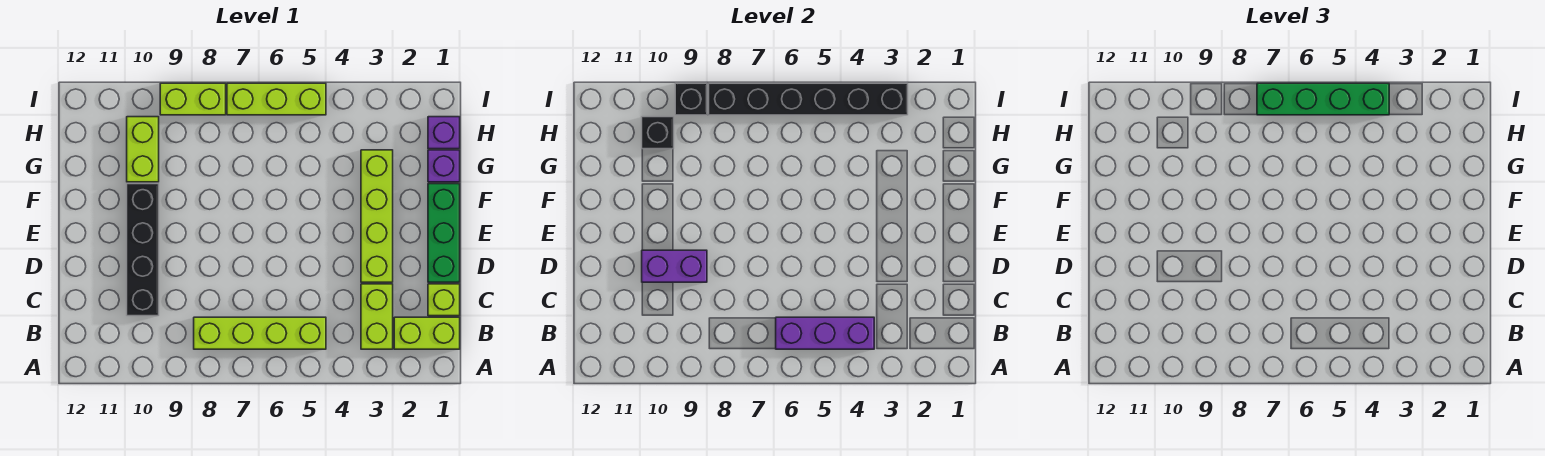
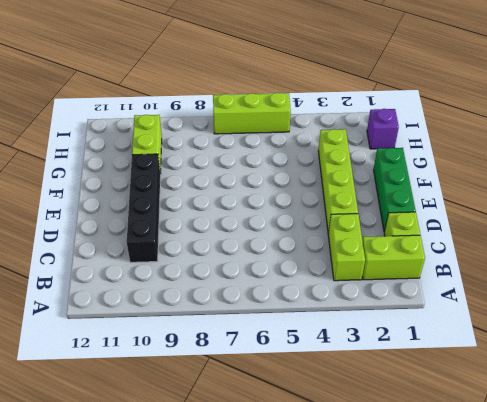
none -> lime brick B5:B8 level 1
none -> purple brick G1 level 1
none -> lime brick I8:I9 level 1

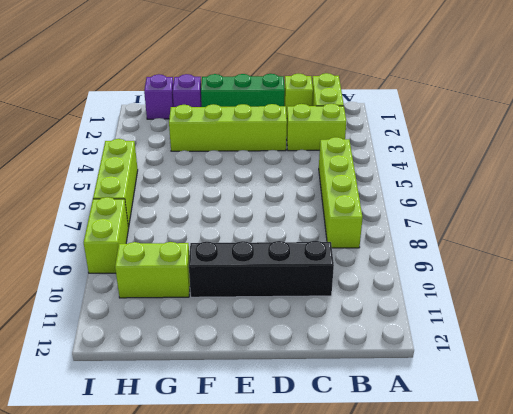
none -> purple brick B4:B6 level 2
none -> purple brick D9:D10 level 2
none -> black brick H10 level 2

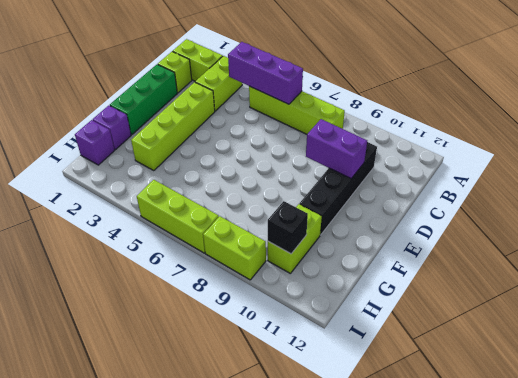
none -> black brick I3:I8 level 2
none -> black brick I9 level 2
none -> green brick I4:I7 level 3

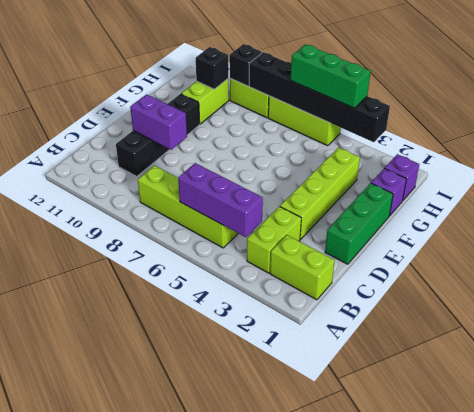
green brick I4:I6 level 3 -> green brick I4:I7 level 3
none -> lime brick C1 level 1

